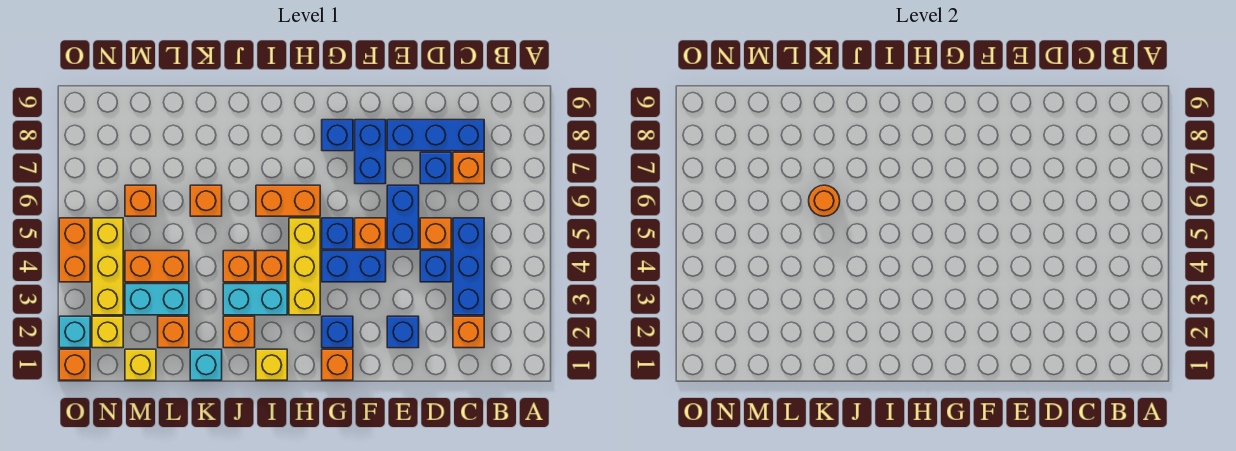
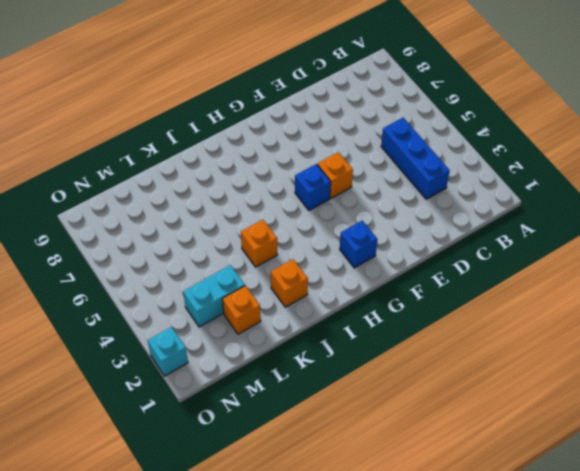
none -> orange brick C2 level 1
none -> orange brick C7 level 1
none -> blue brick C8:E8 level 1
none -> blue brick D4 level 1

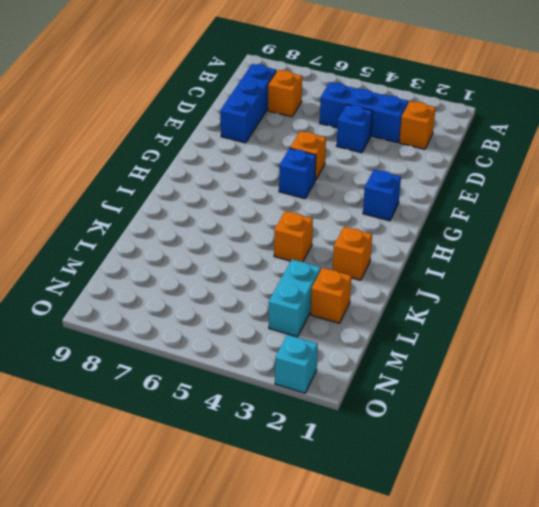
none -> orange brick D5 level 1
none -> blue brick D7 level 1
none -> blue brick E2 level 1
none -> blue brick E5:E6 level 1

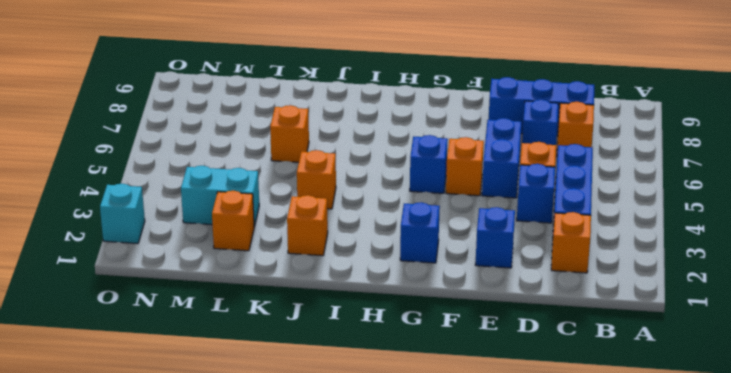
none -> blue brick F4:G4 level 1
none -> blue brick F7:F8 level 1
none -> orange brick G1 level 1
none -> blue brick G8 level 1

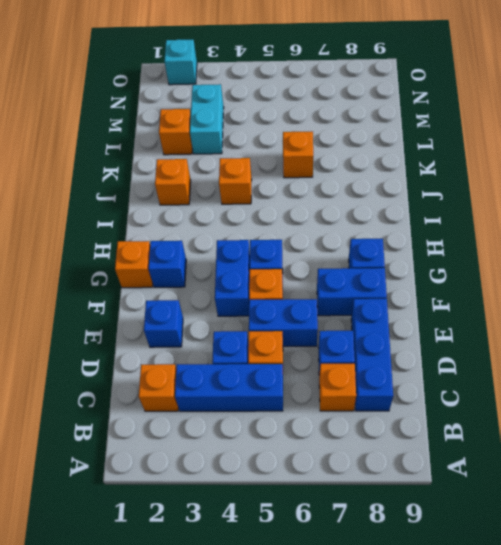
none -> yellow brick H3:H5 level 1
none -> orange brick H6:I6 level 1
none -> yellow brick I1 level 1
none -> cyan brick I3:J3 level 1

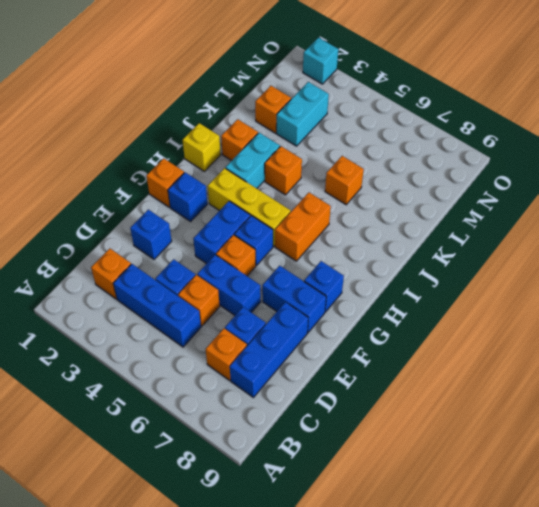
none -> orange brick I4 level 1
none -> cyan brick K1 level 1
none -> orange brick L4:M4 level 1
none -> yellow brick M1 level 1

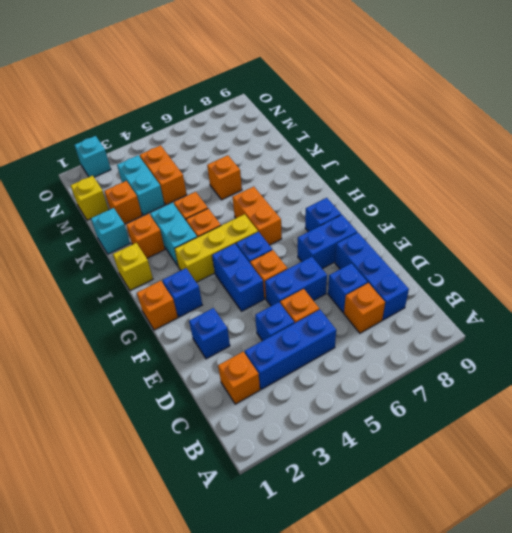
none -> orange brick M6 level 1
none -> yellow brick N2 level 1
none -> yellow brick N3:N5 level 1
none -> orange brick O1 level 1

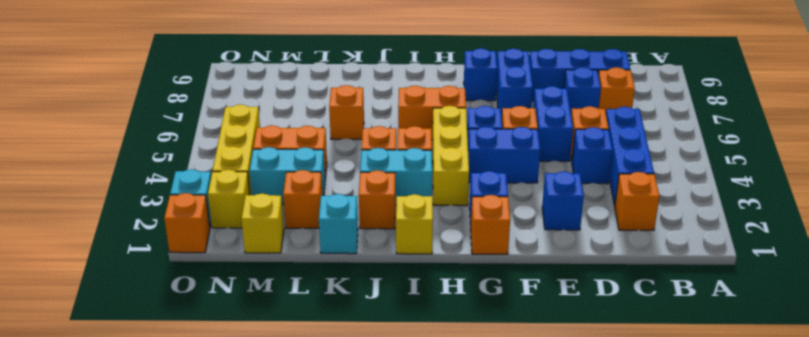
none -> orange brick M6 level 1
none -> orange brick O4:O5 level 1
none -> orange round brick K6 level 2

